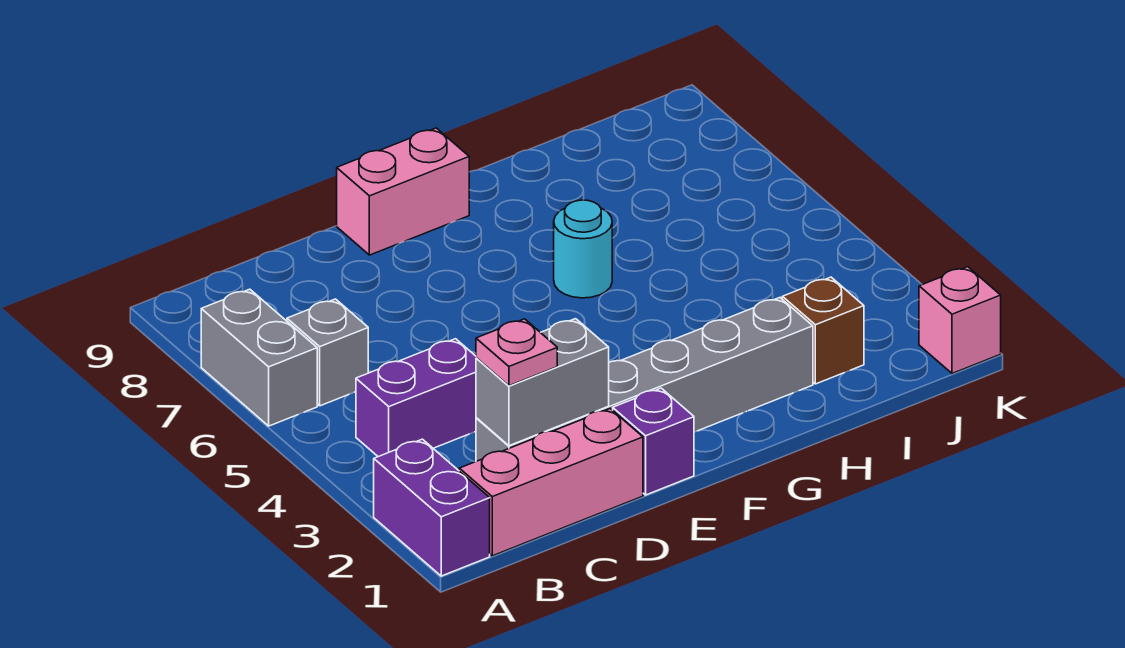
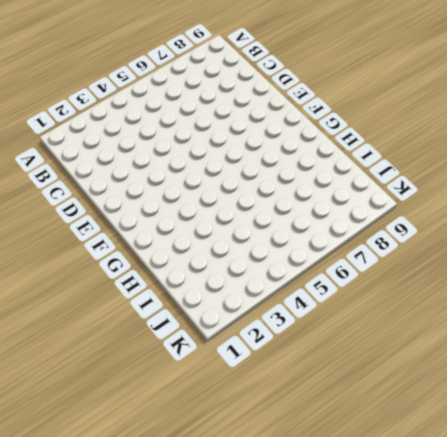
none -> purple brick A1:A2 level 1
none -> grey brick A6:A7 level 1
none -> pink brick B1:D1 level 1

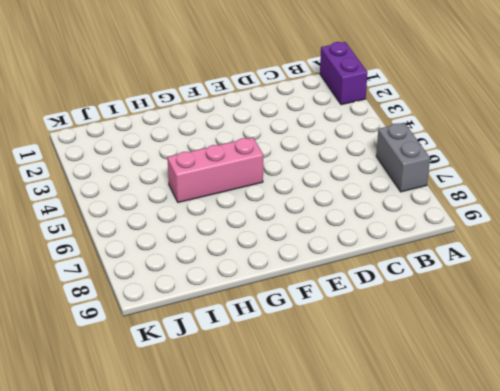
pink brick F5:H5 level 1 -> pink brick B1:D1 level 1
none -> purple brick B4:C4 level 1
none -> grey brick B6 level 1
none -> grey brick C2:H2 level 1

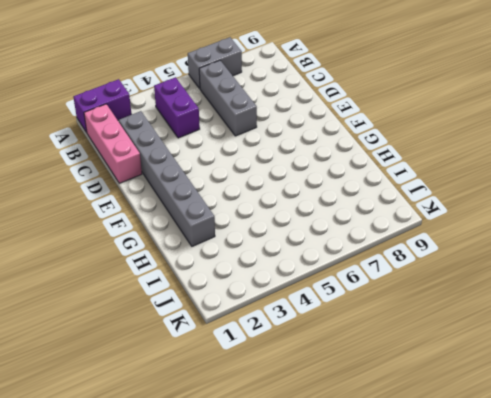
grey brick B6:D6 level 1 -> grey brick B6 level 1
none -> purple brick E1 level 1
none -> pink brick E9:F9 level 1
none -> cyan round brick G6 level 1

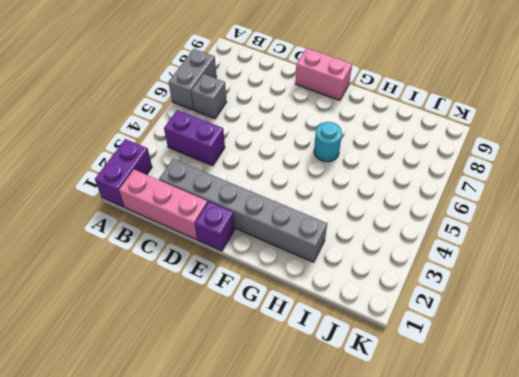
none -> brown brick I2 level 1
none -> pink brick K1 level 1
none -> grey brick C2:D2 level 2

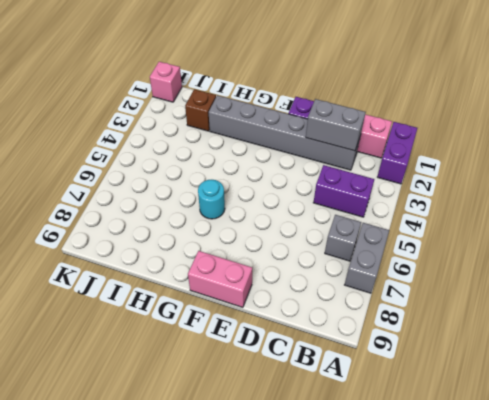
none -> pink plate C2 level 3

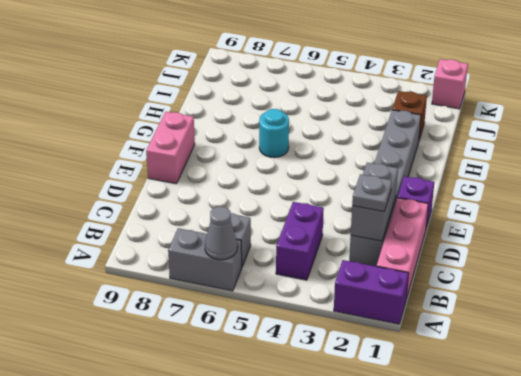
grey cone A6 level 2 -> none
grey plate C2 level 3 -> pink plate C2 level 3

